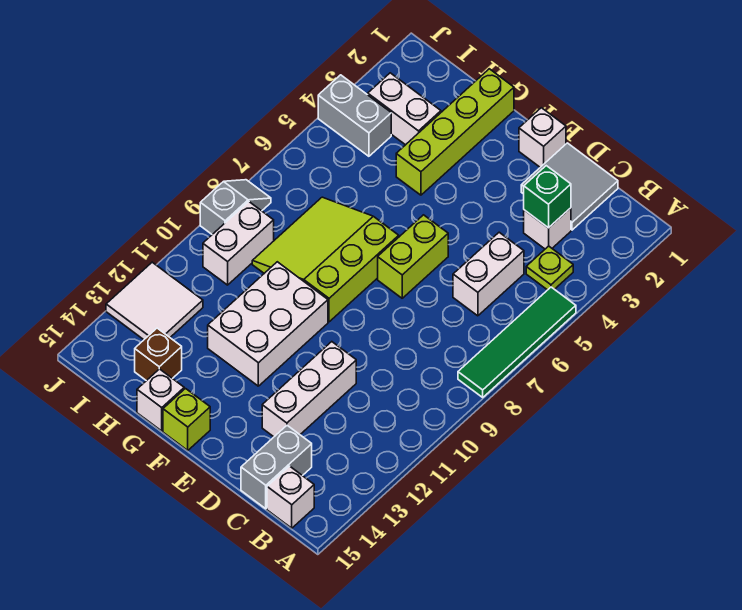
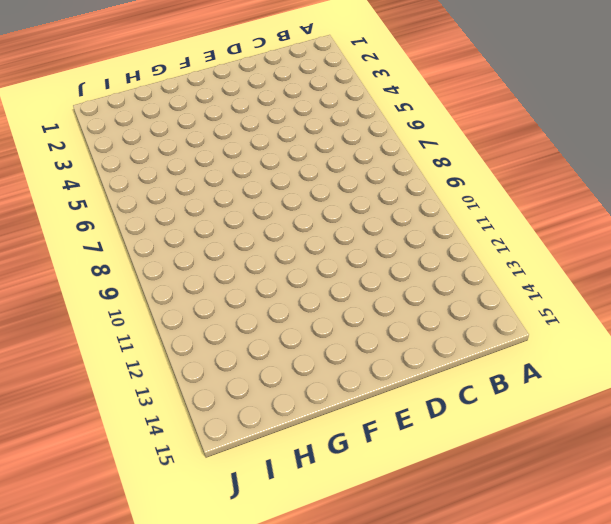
none -> green tile A5:A8 level 1
none -> lime plate B4 level 1
none -> white brick B15 level 1

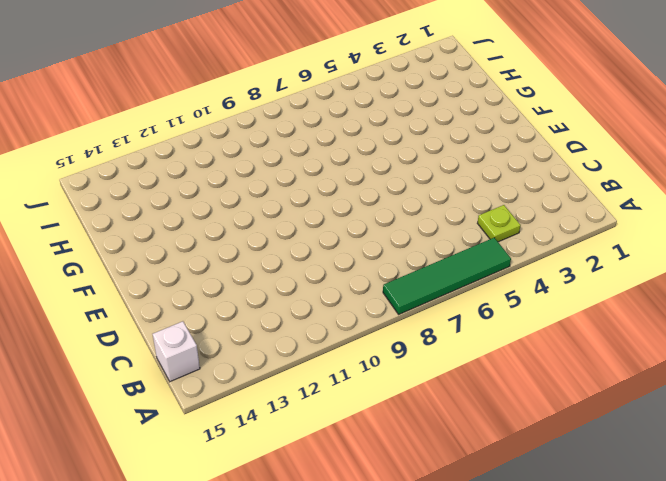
none -> grey tile C1:D2 level 1
none -> white brick C3 level 1
none -> white brick C5:C6 level 1

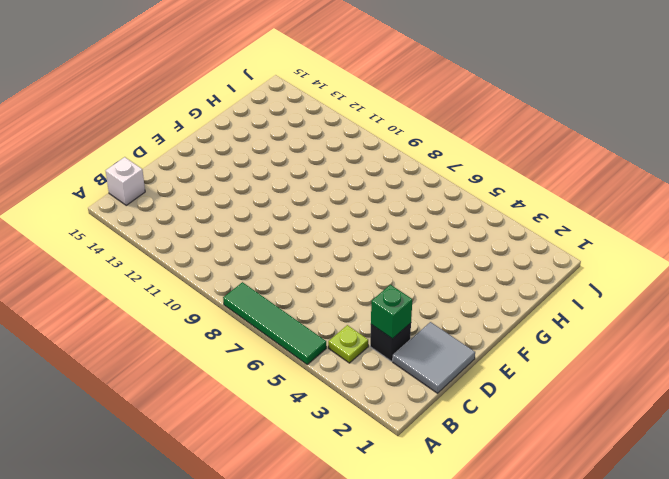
black brick C3 level 1 -> white brick C3 level 1
none -> white brick C5:C6 level 1
none -> grey brick C14:C15 level 1
none -> white brick D11:D13 level 1

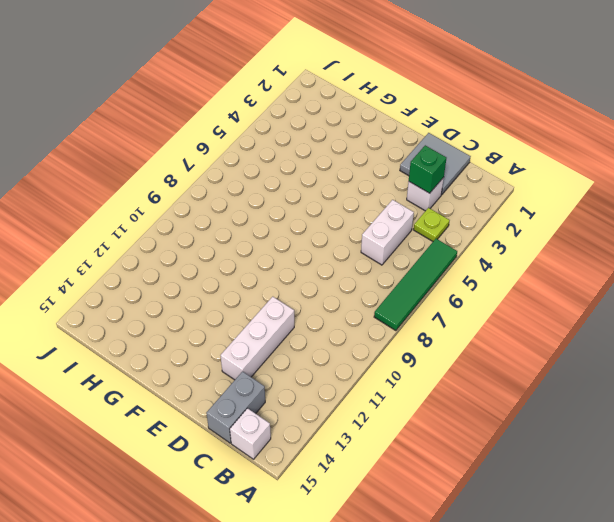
none -> white brick E1 level 1
none -> lime brick E6:E7 level 1
none -> lime slope F7:H9 level 1 top F

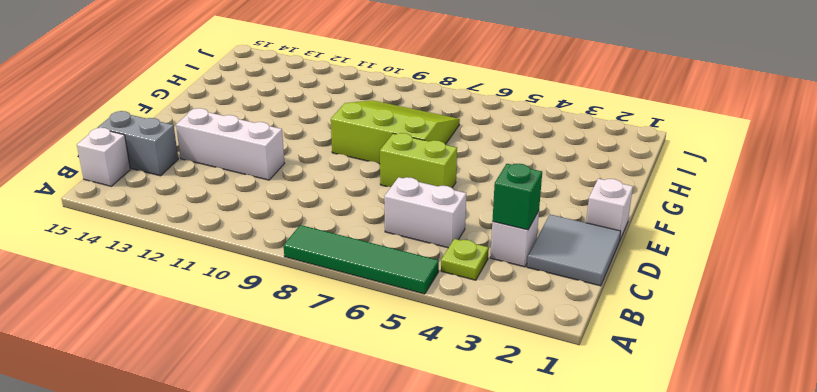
none -> white brick F10:G12 level 1
none -> lime brick F15 level 1
none -> lime brick G1:G4 level 1

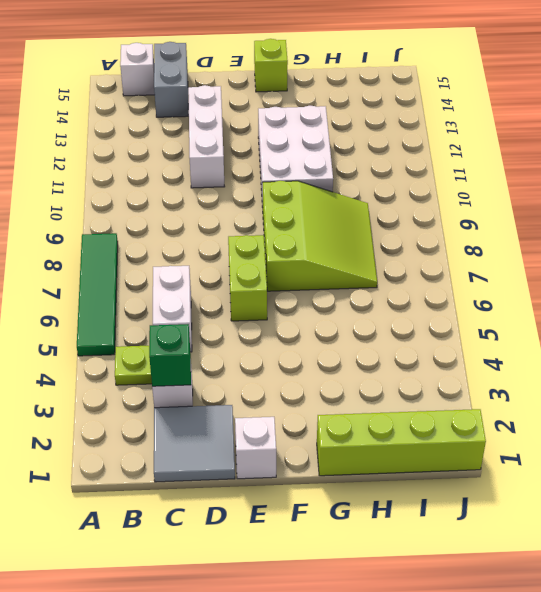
lime brick G1:J1 level 1 -> lime brick G1:G4 level 1
none -> white brick G15 level 1
none -> white brick H3:I3 level 1
none -> brown brick H14 level 1

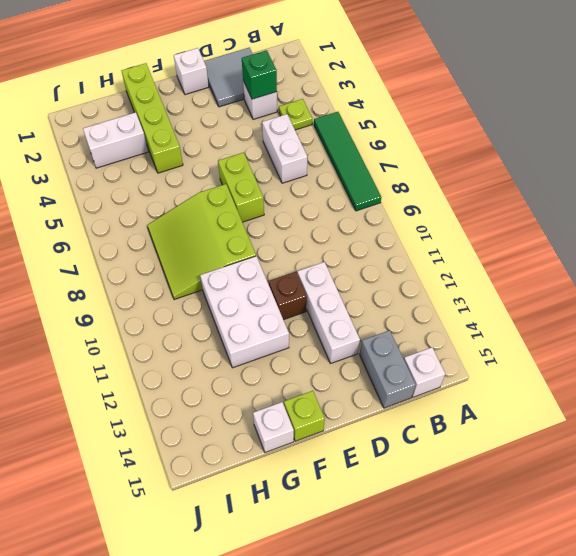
brown brick E11 level 1 -> brown brick H14 level 1
none -> grey brick I4:J4 level 1
none -> white brick I9:I10 level 1
none -> white tile I12:J13 level 1

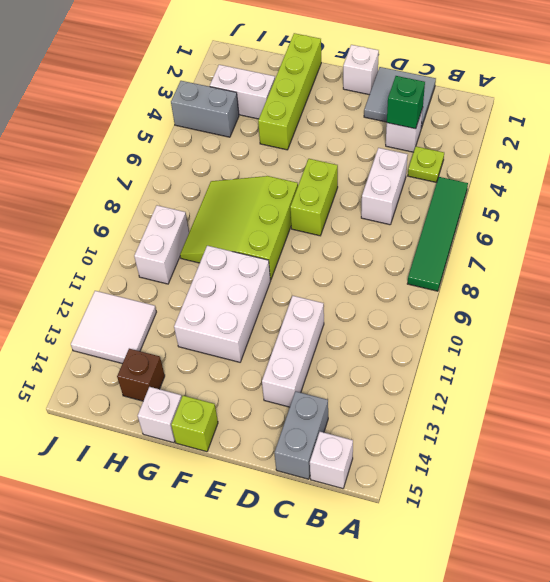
none -> grey slope J8:J9 level 1 top 9

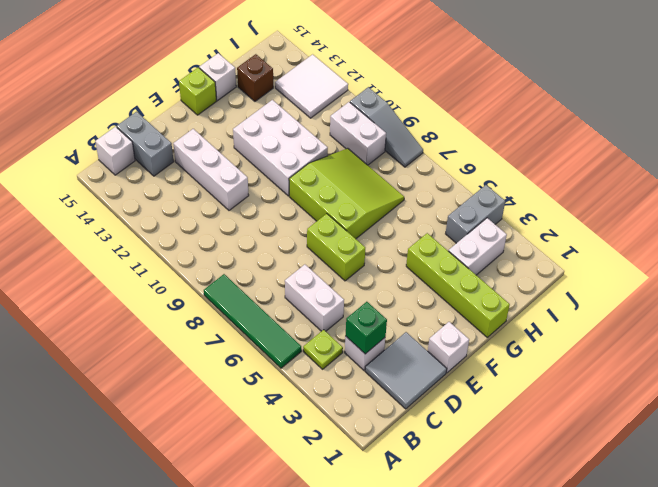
grey slope J8:J10 level 1 top 10 -> grey slope J8:J9 level 1 top 9

